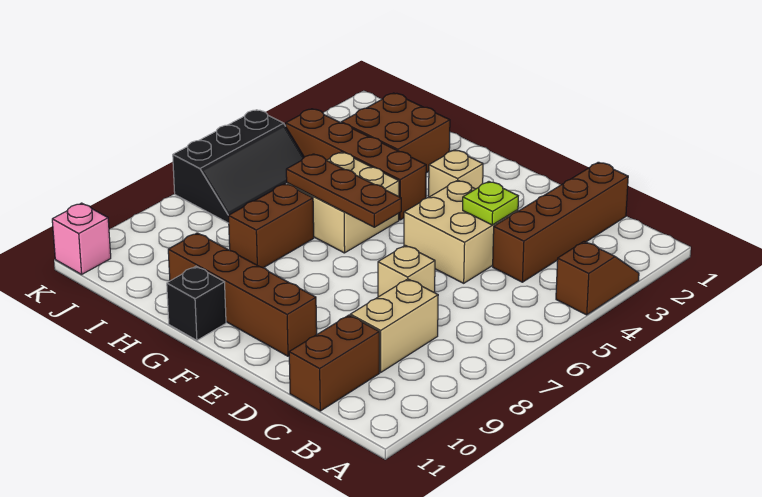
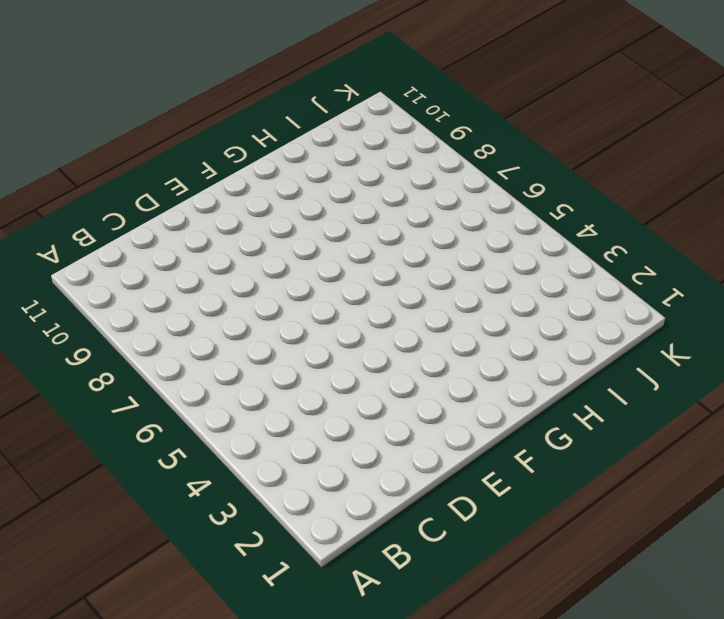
none -> brown slope A3:A4 level 1 top 4
none -> brown brick C1:C4 level 1
none -> tan brick C8:C9 level 1

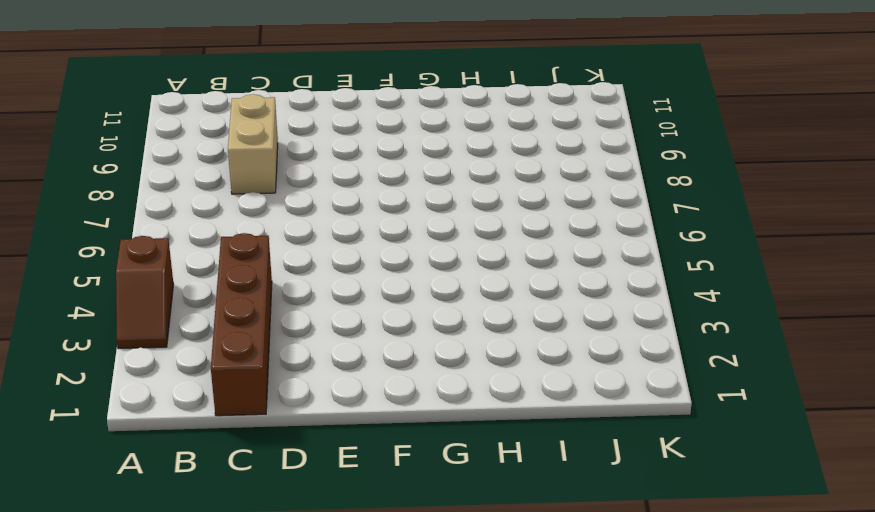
none -> brown brick C10:C11 level 1
none -> tan brick D4:E5 level 1
none -> tan brick D7 level 1

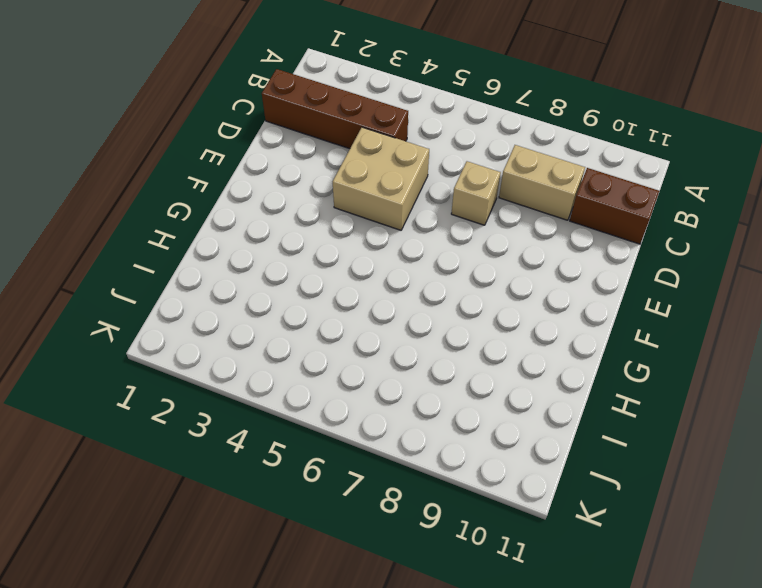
none -> brown slope A3:A4 level 1 top 4
none -> brown brick E10:H10 level 1
none -> tan brick F3 level 1

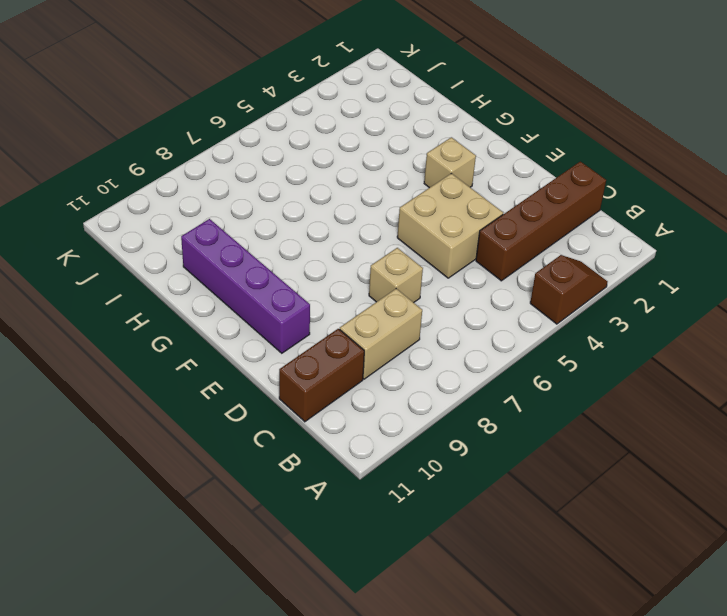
purple brick E10:H10 level 1 -> brown brick E10:H10 level 1
none -> brown brick G4:J4 level 1
none -> tan brick G5:H6 level 1
none -> black brick G11 level 1

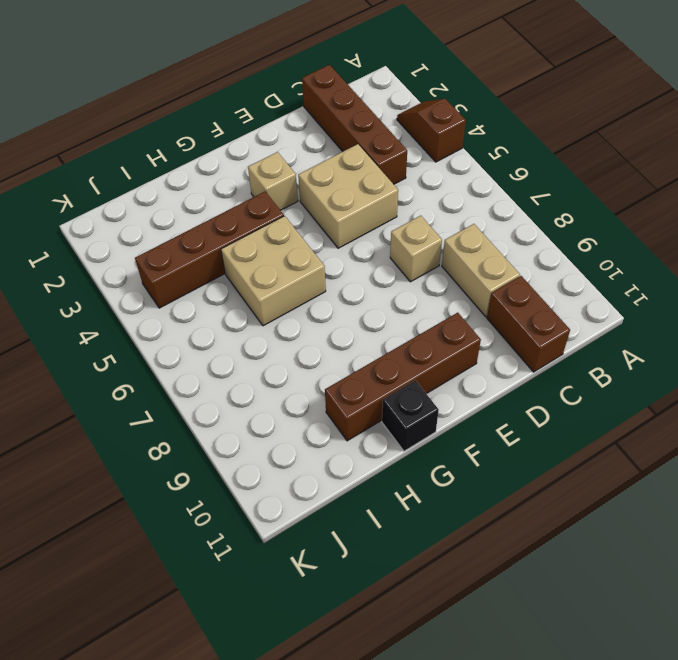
none -> brown brick H2:I3 level 1
none -> brown brick H7:H8 level 1
none -> black slope J5:K7 level 1 top K

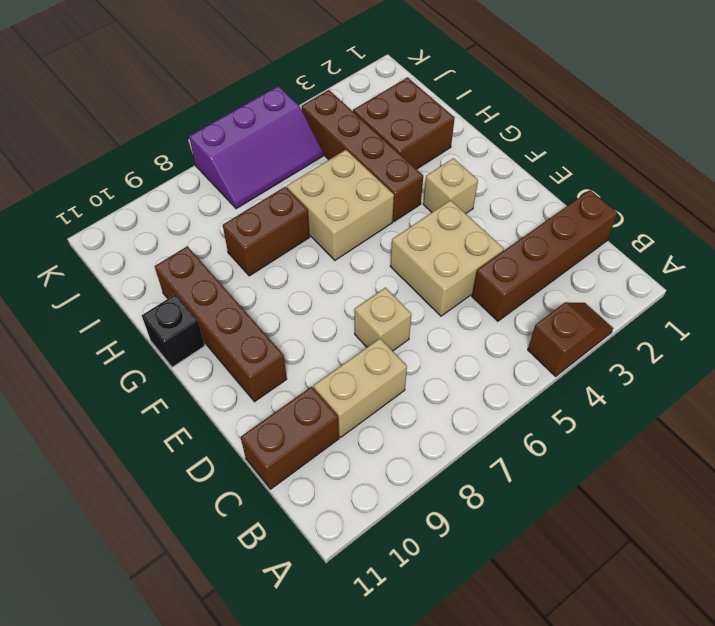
purple slope J5:K7 level 1 top K -> black slope J5:K7 level 1 top K
none -> pink brick K11 level 1
none -> lime plate D4 level 2
none -> brown plate F6:H6 level 2

